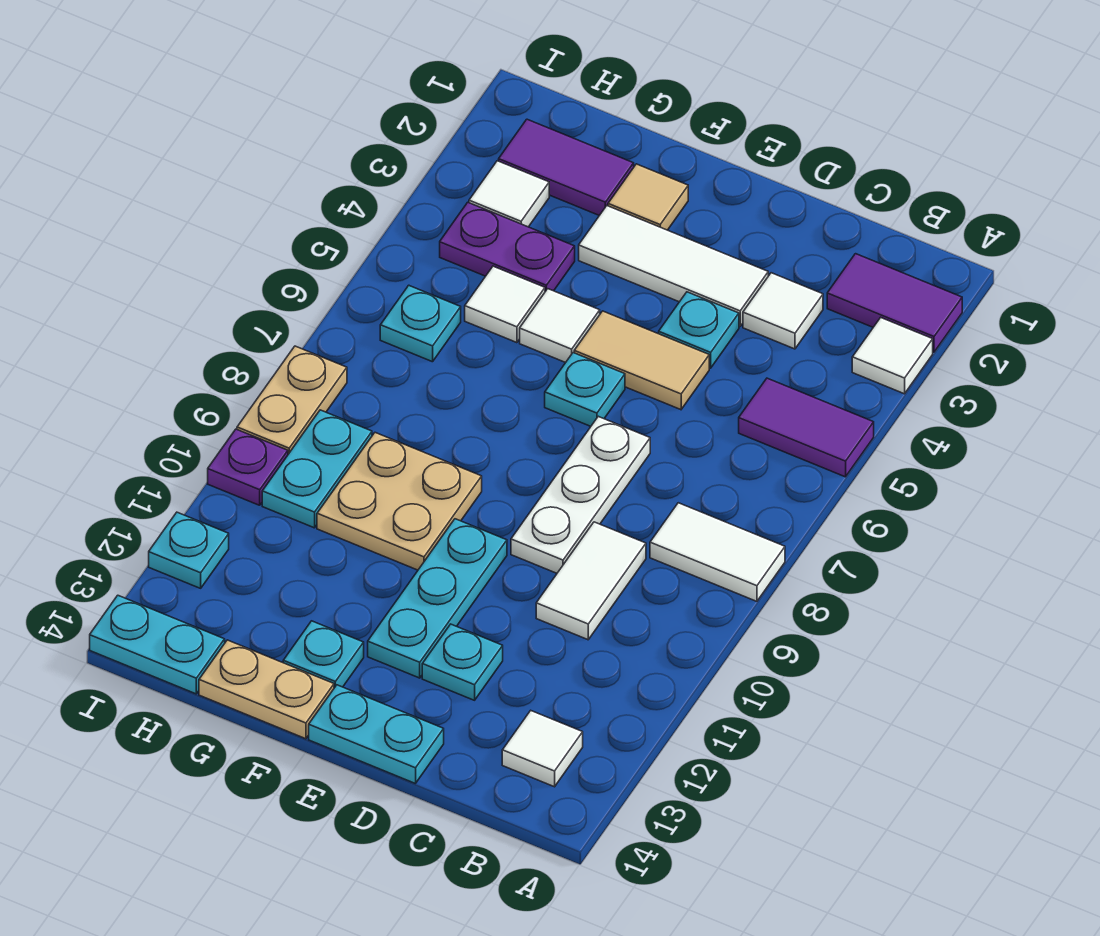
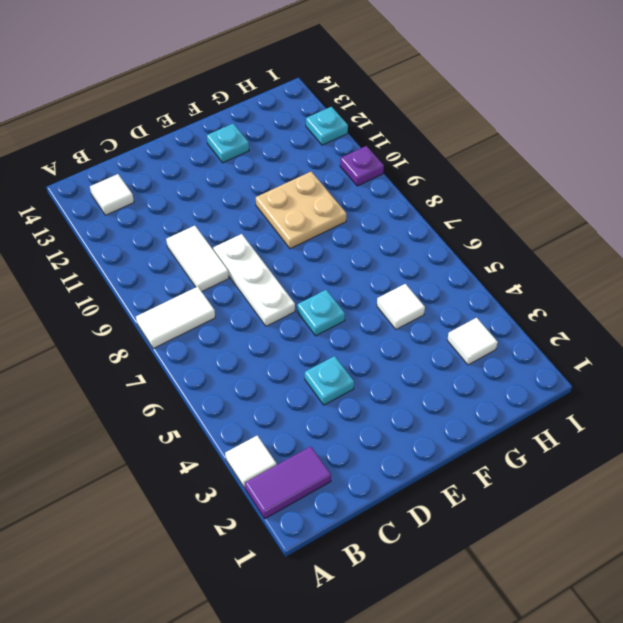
none -> purple tile A5:B5 level 1
none -> white tile C3 level 1
none -> white tile D3:F3 level 1
none -> tan tile D5:E5 level 1

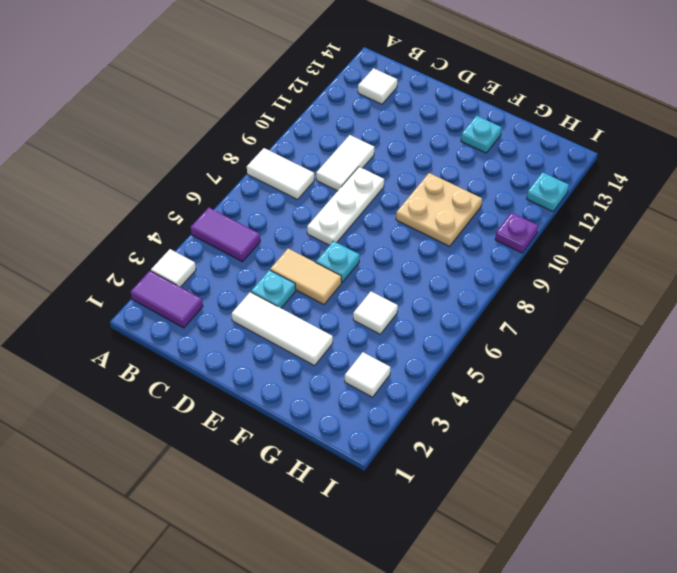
none -> white tile C3 level 1
none -> cyan plate D12 level 1
none -> cyan plate D14:E14 level 1
none -> cyan plate E10:E12 level 1

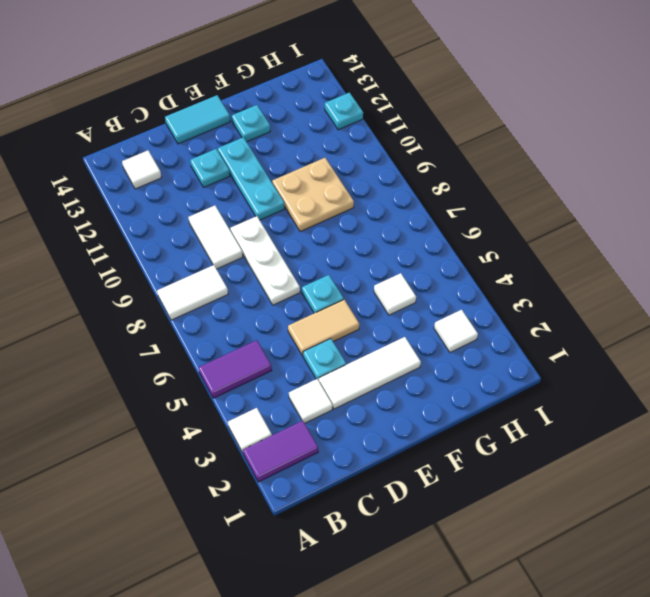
cyan tile D14:E14 level 1 -> cyan plate D14:E14 level 1
none -> tan tile F2 level 1
none -> white tile F5 level 1
none -> tan plate F14:G14 level 1
none -> purple tile G2:H2 level 1

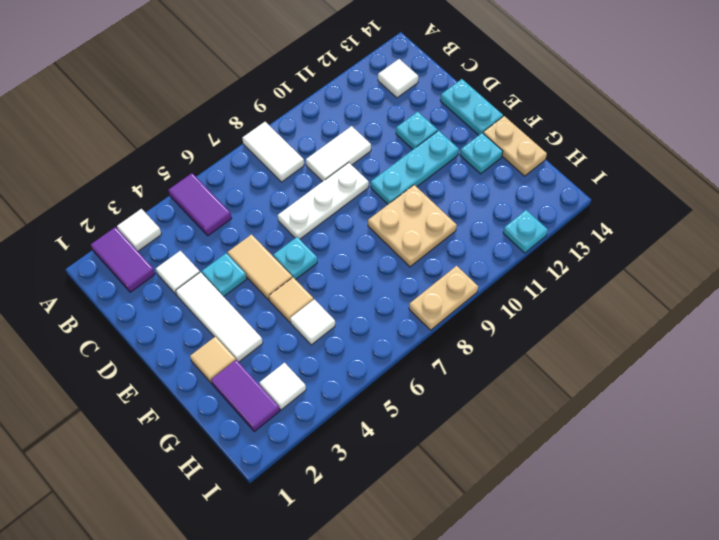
tan tile F5 level 1 -> white tile F5 level 1
none -> purple plate G4:H4 level 1
none -> cyan plate H6 level 1
none -> cyan plate H9:H10 level 1
none -> cyan plate H14:I14 level 1

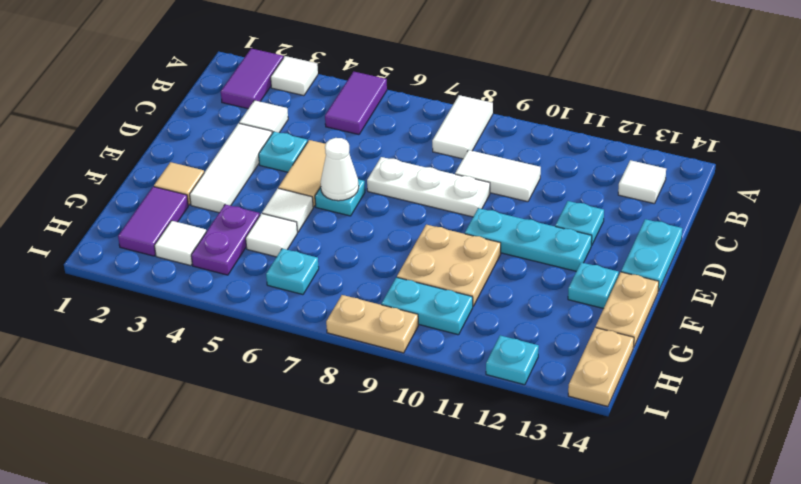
white cone E6 level 2 -> none
tan plate H14:I14 level 1 -> cyan plate H14:I14 level 1
none -> purple plate I10 level 1

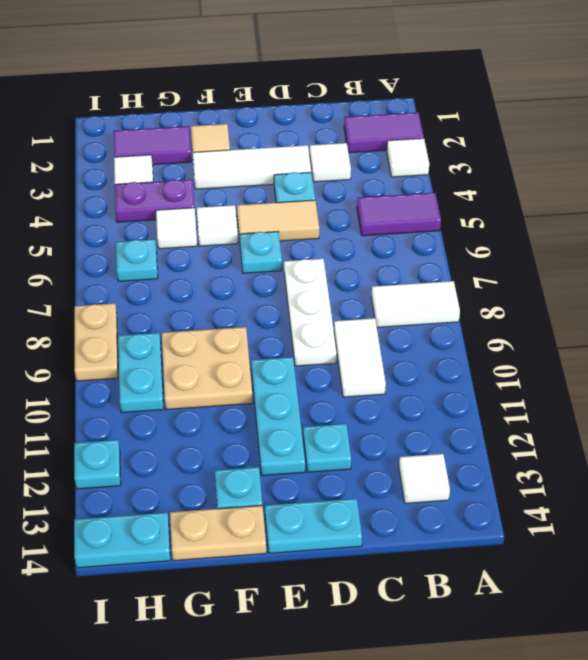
none -> purple plate I10 level 1

